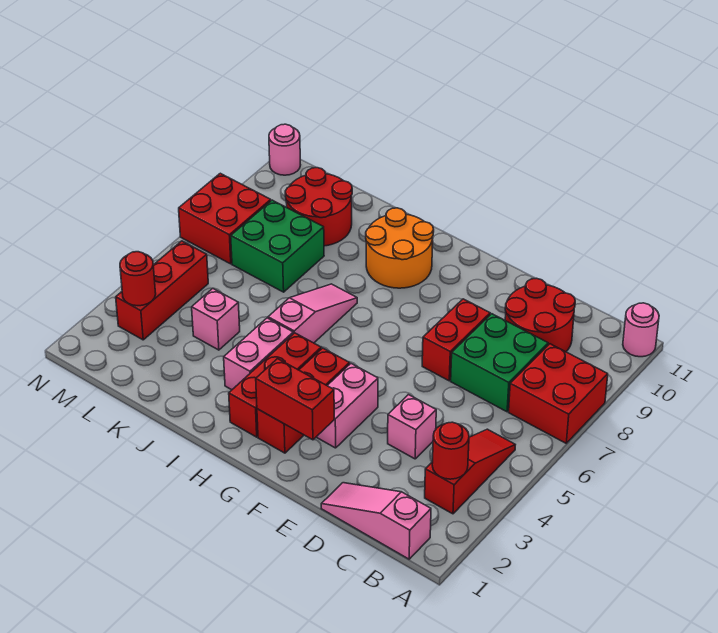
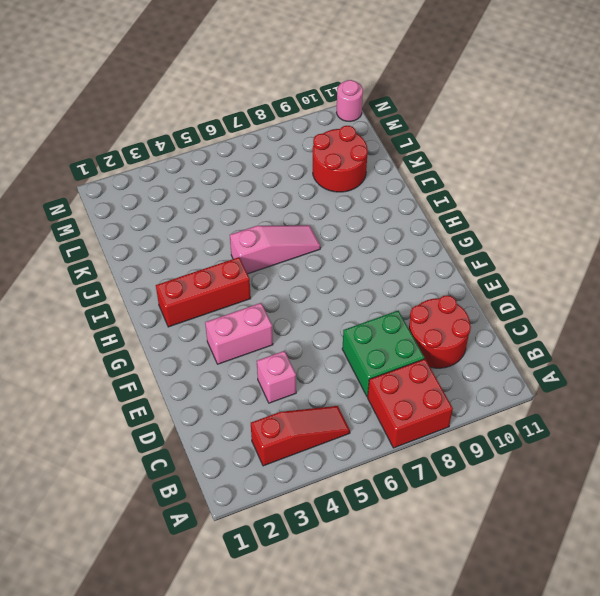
none -> pink round brick A11 level 1
none -> pink slope B1:D1 level 1 top B
none -> red brick E7:E8 level 1

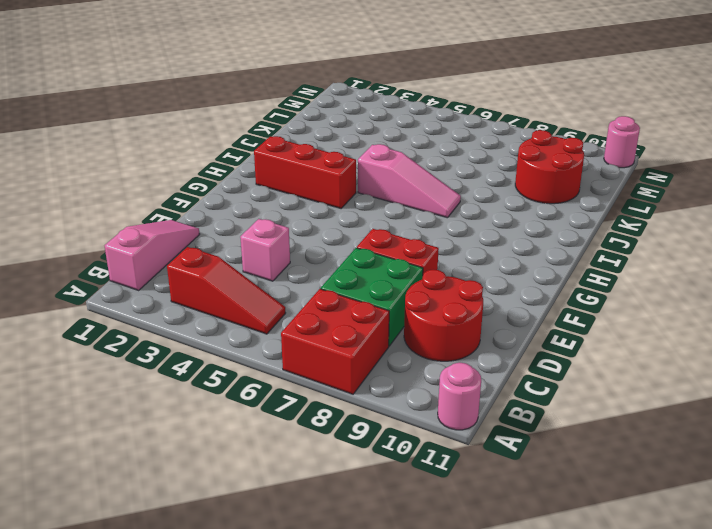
none -> pink brick F3:F4 level 1
none -> red brick G2:G4 level 1
none -> orange round brick H9:I10 level 1

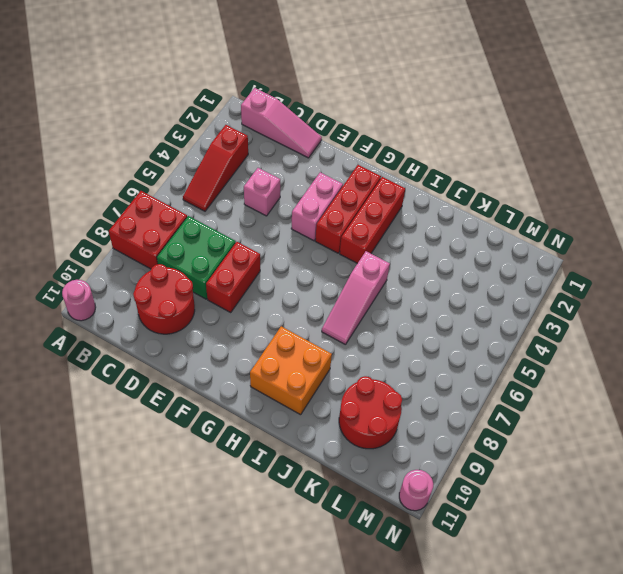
orange brick H9:I10 level 1 -> orange round brick H9:I10 level 1
none -> pink brick I3:I4 level 1
none -> pink brick K4 level 1
none -> green brick K7:L8 level 1

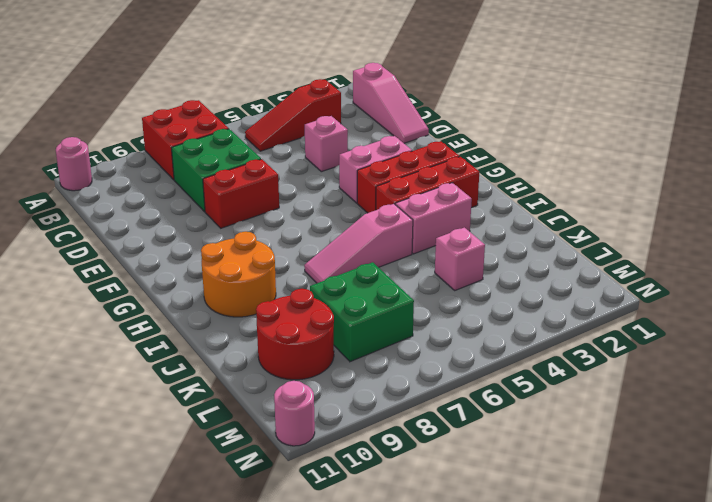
none -> red round brick C9:D10 level 1
none -> red brick M3:M5 level 1
none -> red brick M7:N8 level 1

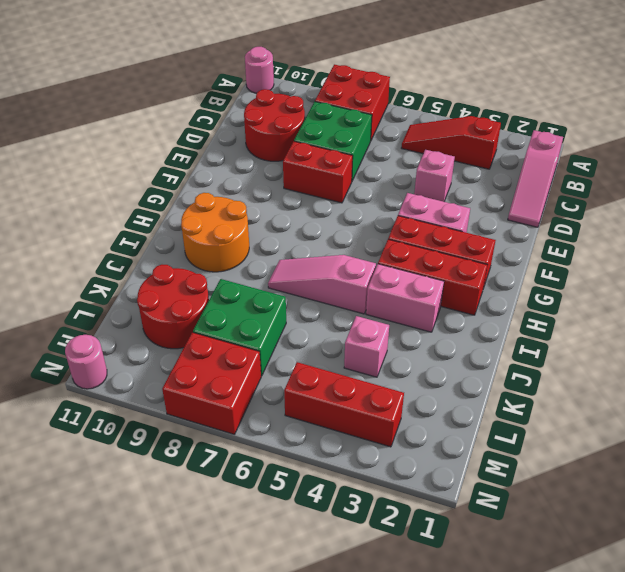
none -> red round brick B3 level 2
none -> red brick F2:G2 level 2
none -> red round brick M3 level 2

